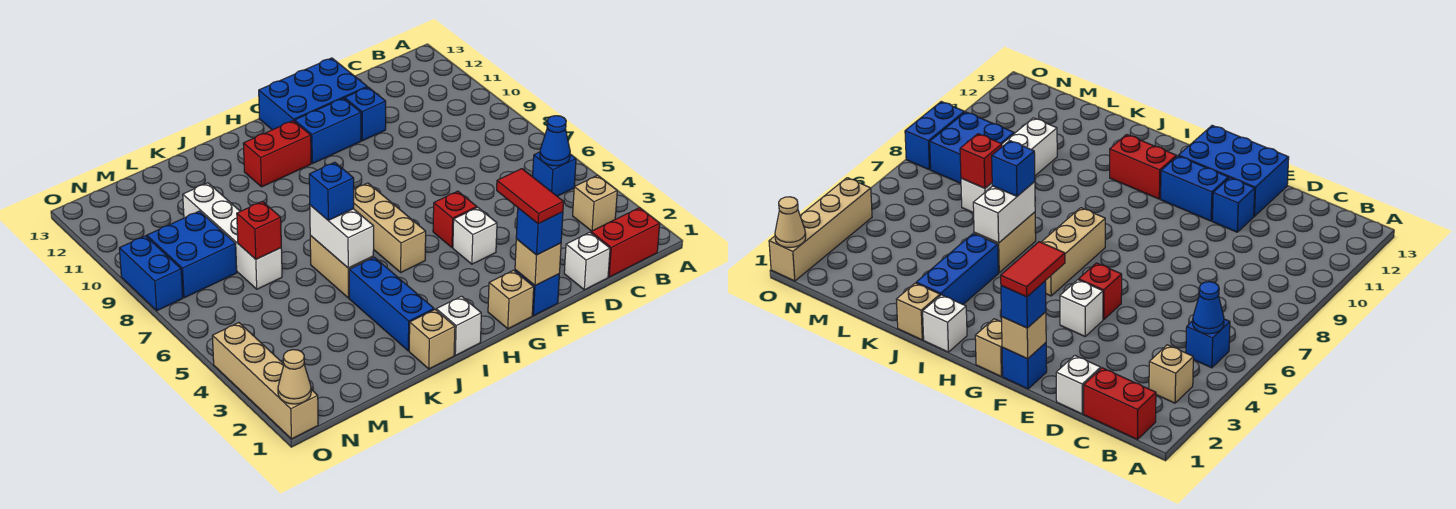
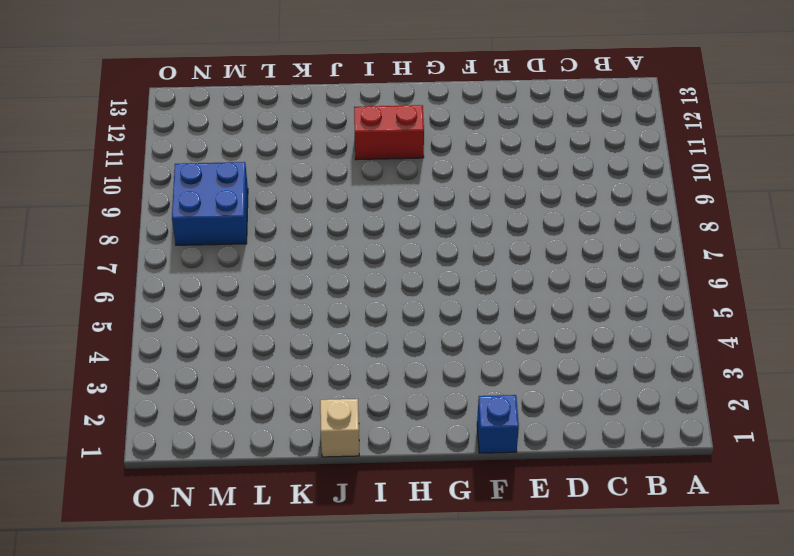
none -> red brick B1:C1 level 1
none -> tan brick B3 level 1
none -> blue brick B5 level 1

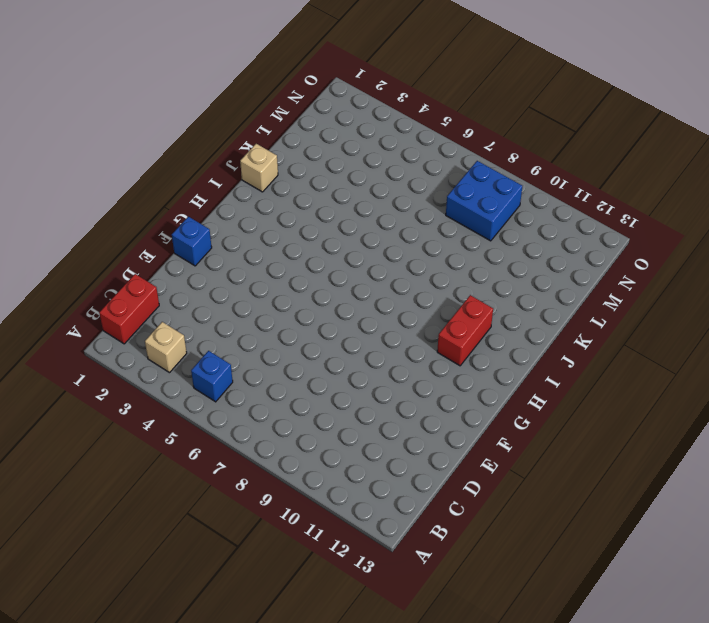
none -> white brick D1 level 1
none -> blue brick E11 level 1
none -> blue brick E12:G13 level 1

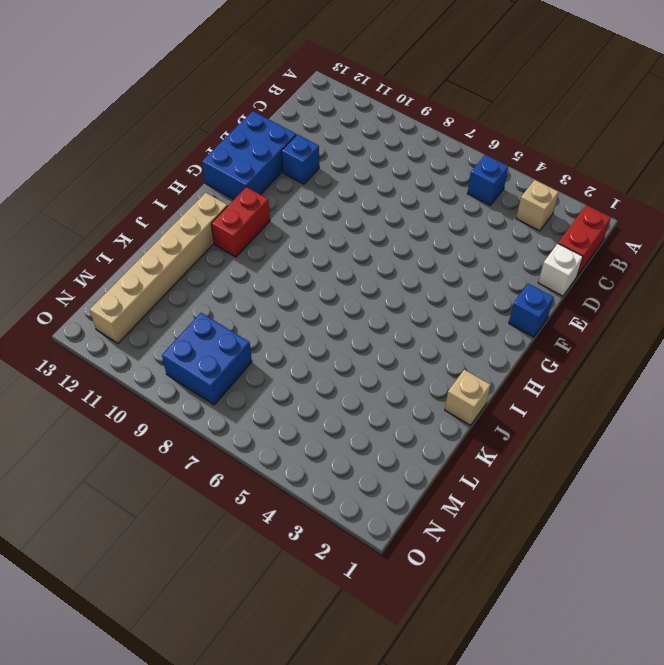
tan brick I12:N12 level 1 -> none
none -> white brick F4 level 1
none -> red brick F5 level 1
none -> blue brick F11:G11 level 1

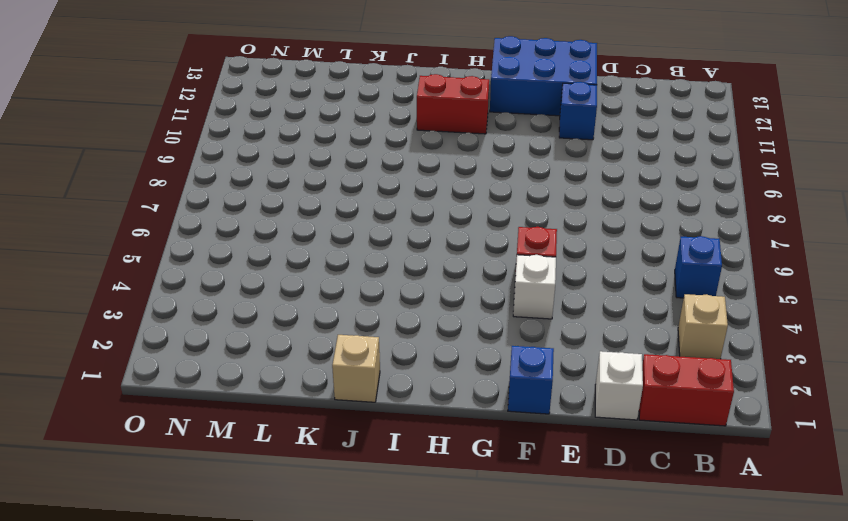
none -> blue brick F11:G11 level 1
none -> tan brick G1 level 1
none -> tan brick H5:H7 level 1

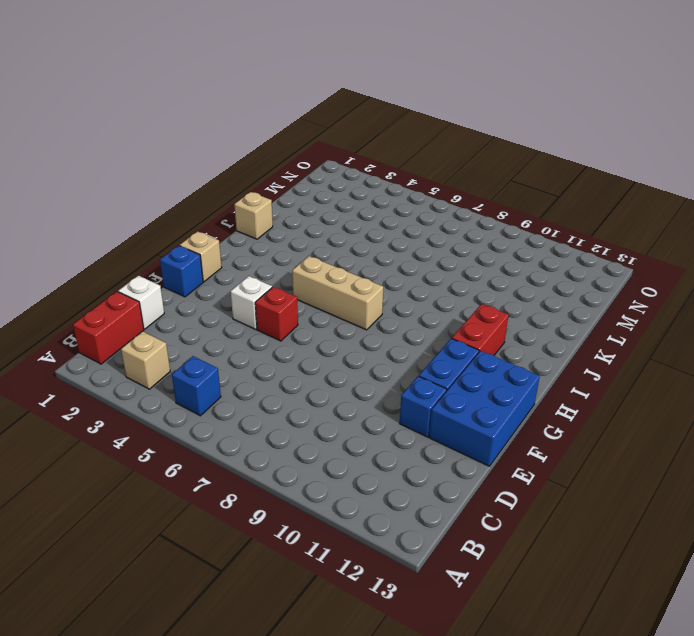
none -> white brick I1 level 1
none -> blue brick J2:J4 level 1
none -> tan brick J5:J6 level 1

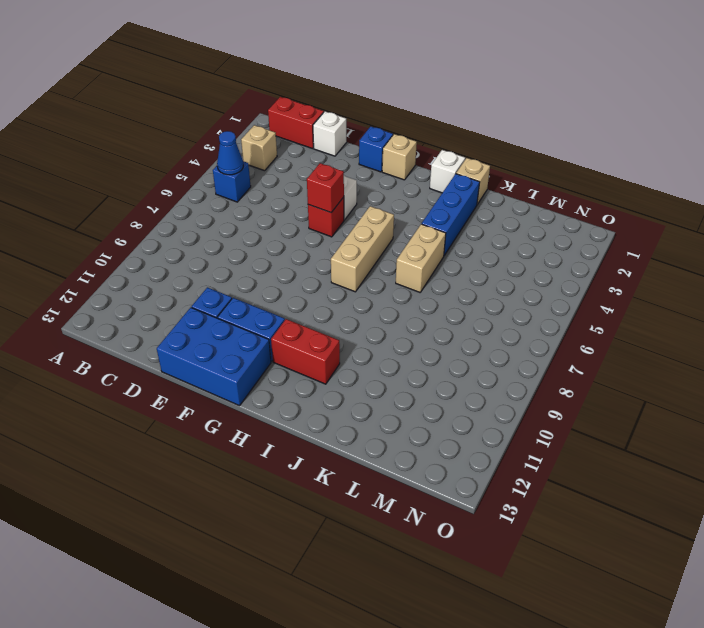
red brick F5 level 2 -> red brick L7 level 2
none -> white brick L7:L10 level 1
none -> blue brick M8:N9 level 1
none -> tan brick O1:O4 level 1

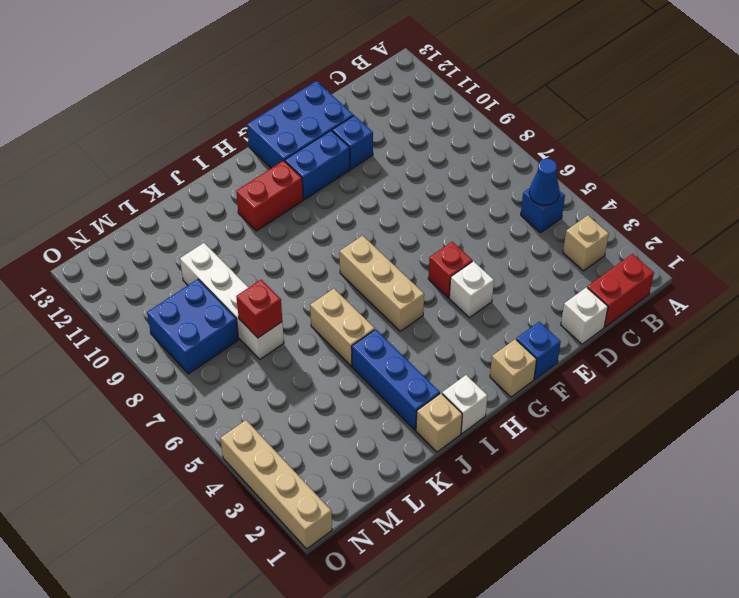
none -> blue brick O8:O9 level 1
none -> tan brick F1 level 2
none -> white brick J5:J6 level 2

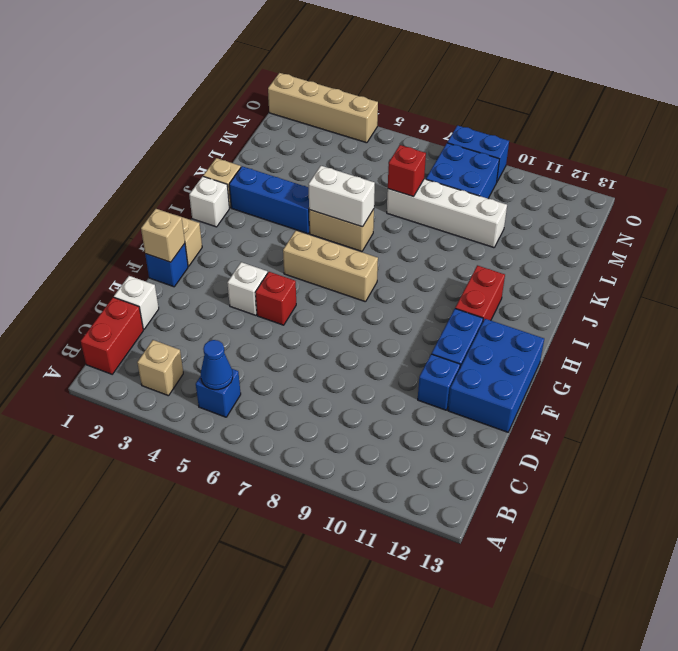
none -> tan cone O1 level 2
none -> blue brick F1 level 3
none -> blue brick J6 level 3

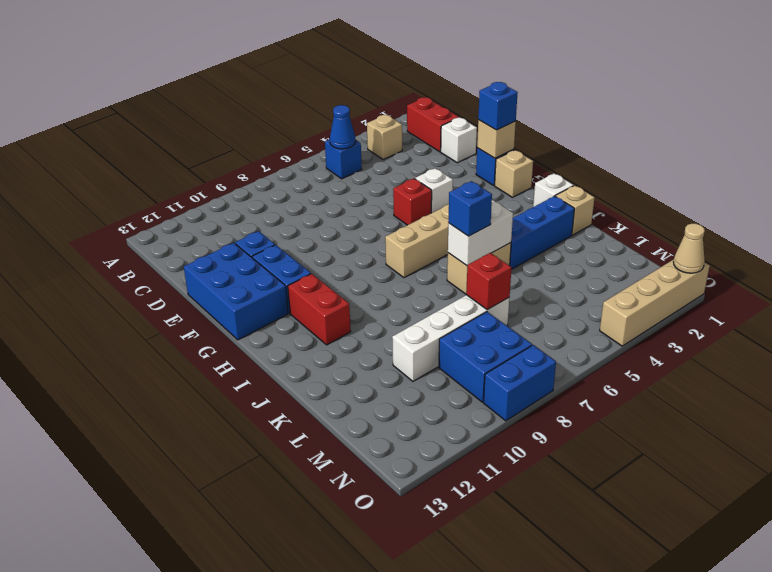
none -> red tile F1:F2 level 4

